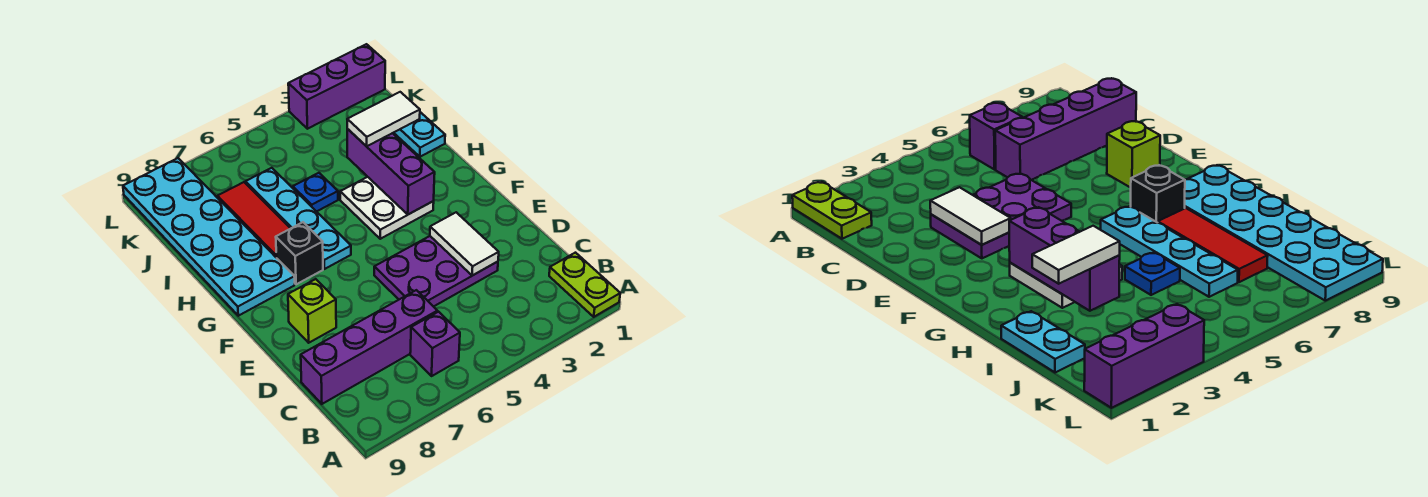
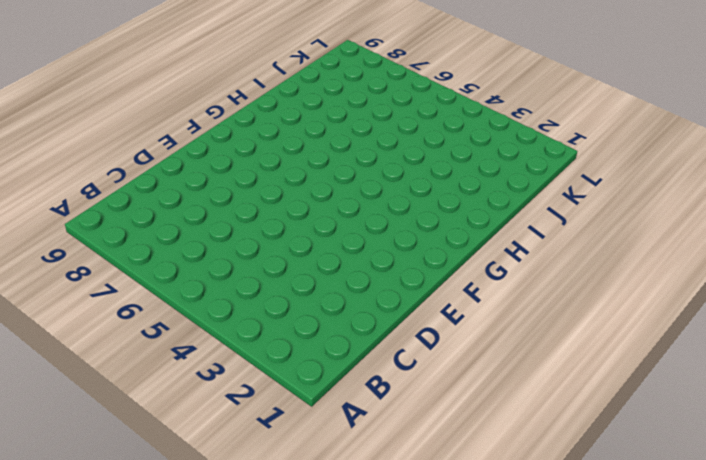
none -> lime plate A1:B1 level 1
none -> purple brick B6 level 1
none -> purple brick C6:C9 level 1

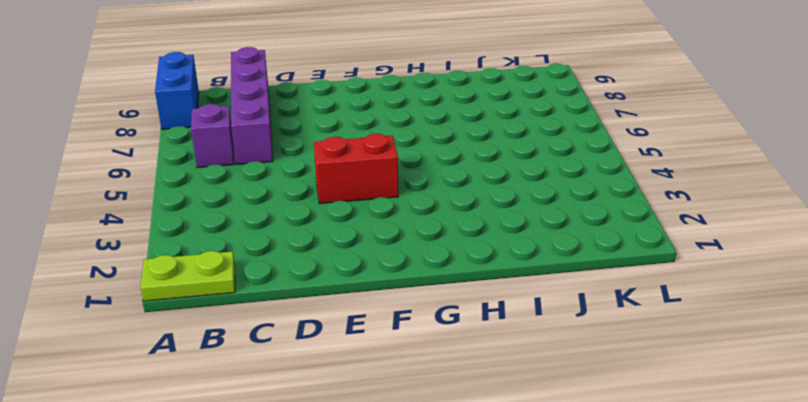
blue brick A8:A9 level 1 -> none
red brick E4:F4 level 1 -> purple plate D3:E5 level 1
none -> lime brick E8 level 1
none -> white plate G3:H4 level 1
none -> cyan plate G6:J6 level 1

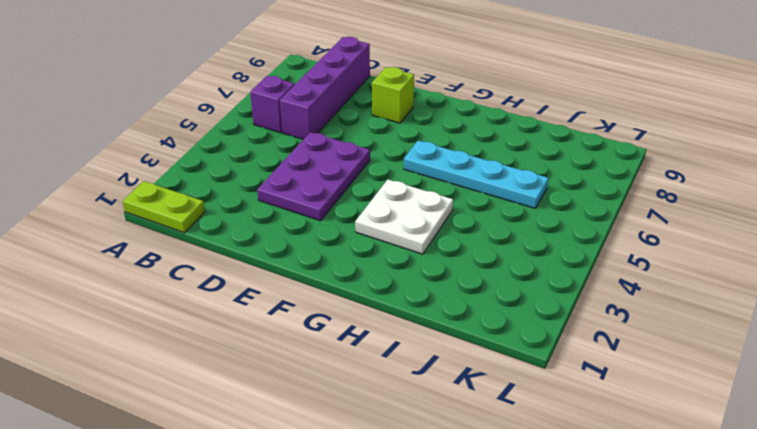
none -> black brick G7 level 1
none -> cyan plate G8:L9 level 1
none -> red tile H7:J7 level 1

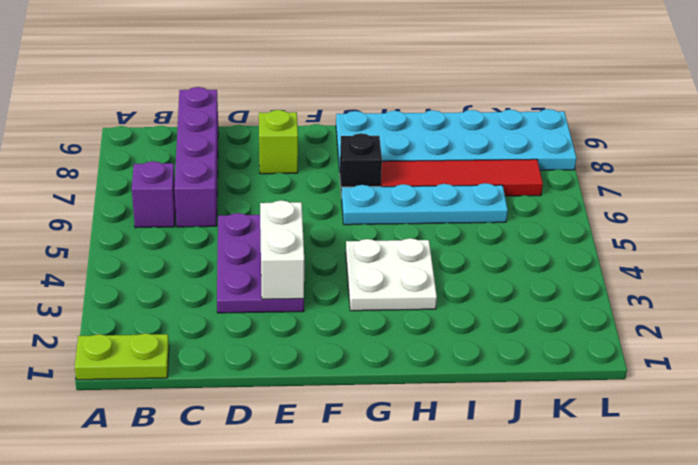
white brick E3:E4 level 2 -> white tile D3:E3 level 2
red tile H7:K7 level 1 -> red tile H7:J7 level 1
none -> cyan plate I1:J1 level 1
none -> blue plate I5 level 1
none -> purple brick L1:L3 level 1

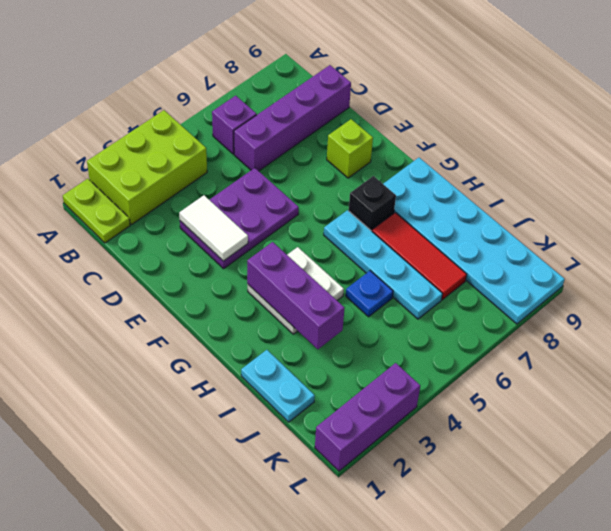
lime brick A2:B4 level 1 -> none
none -> white tile I2:I3 level 3

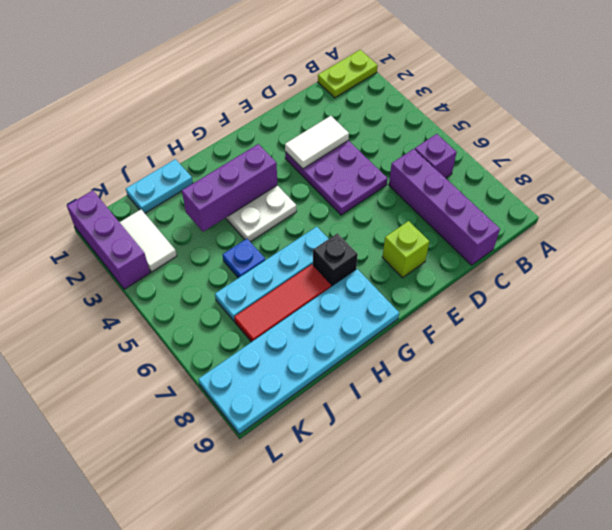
white tile K2:K3 level 1 -> white tile I2:I3 level 3

